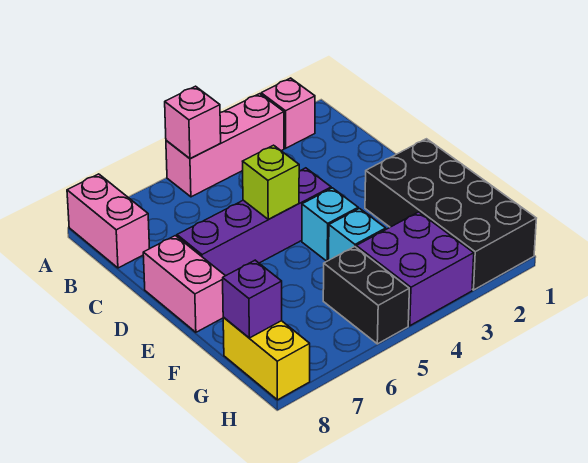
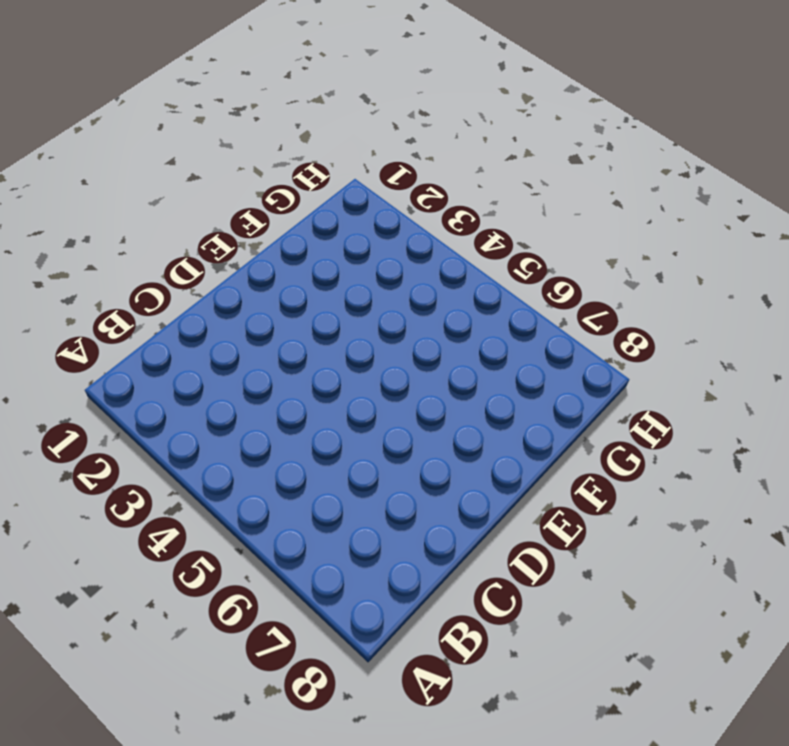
none -> pink brick A2 level 1
none -> pink brick A3:A5 level 1
none -> pink brick A8:B8 level 1

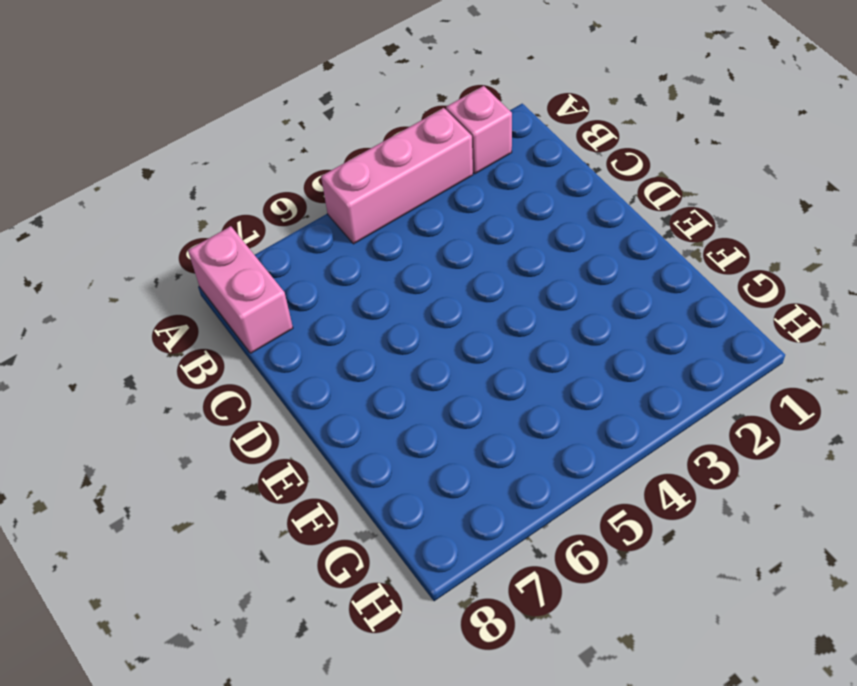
none -> purple brick D4:D7 level 1
none -> pink brick D8:E8 level 1
none -> black brick E1:H2 level 1

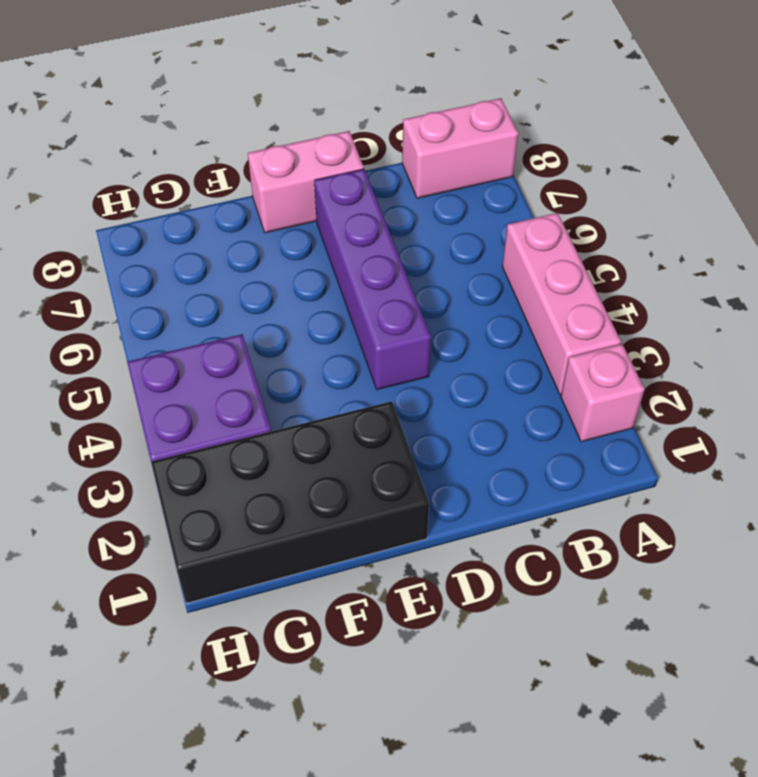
none -> cyan brick E4 level 1
none -> cyan brick F4 level 1
none -> black brick G5:H5 level 1

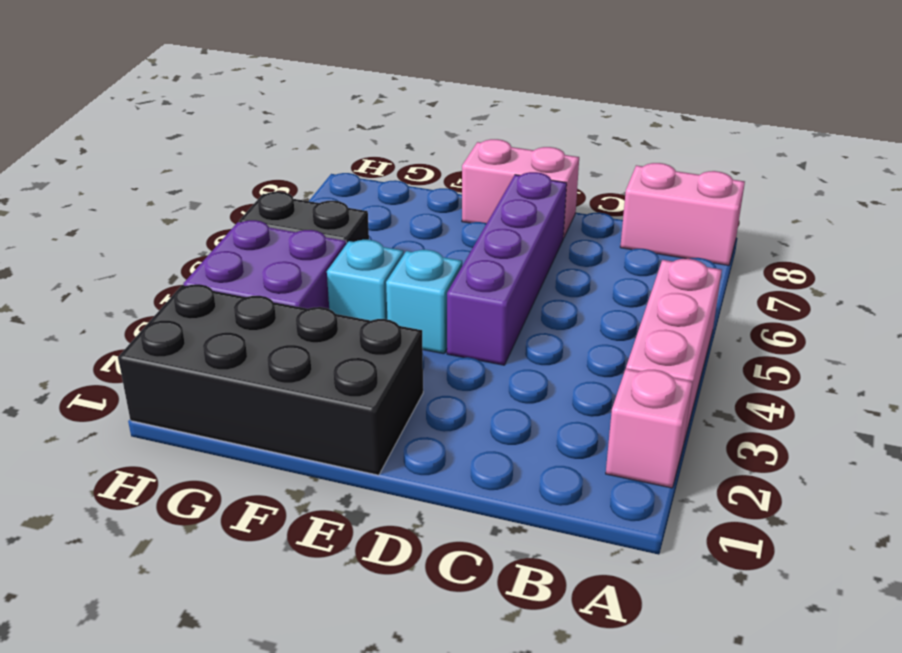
none -> yellow brick G8:H8 level 1
none -> pink brick A5 level 2
none -> lime brick D5 level 2

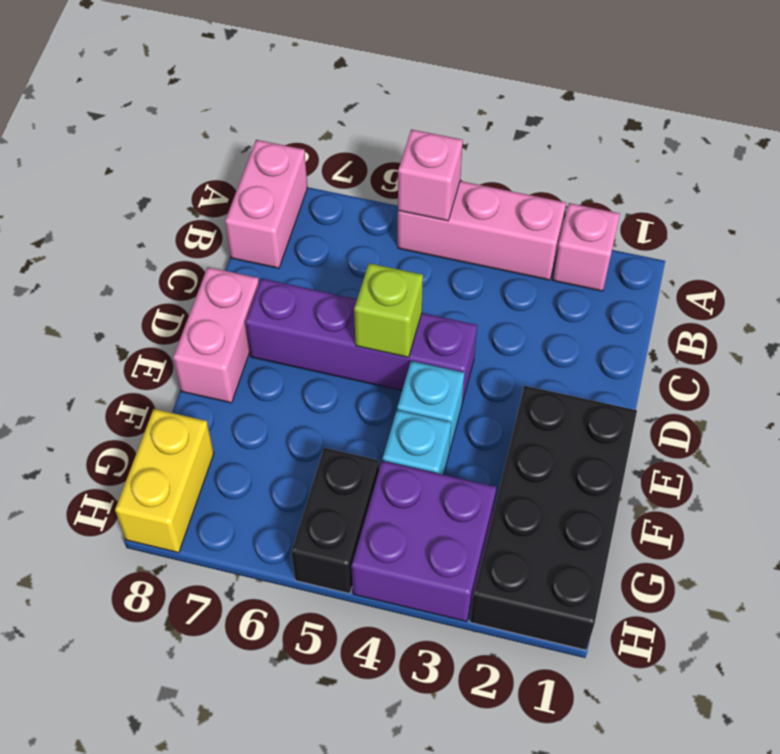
none -> purple brick G8 level 2

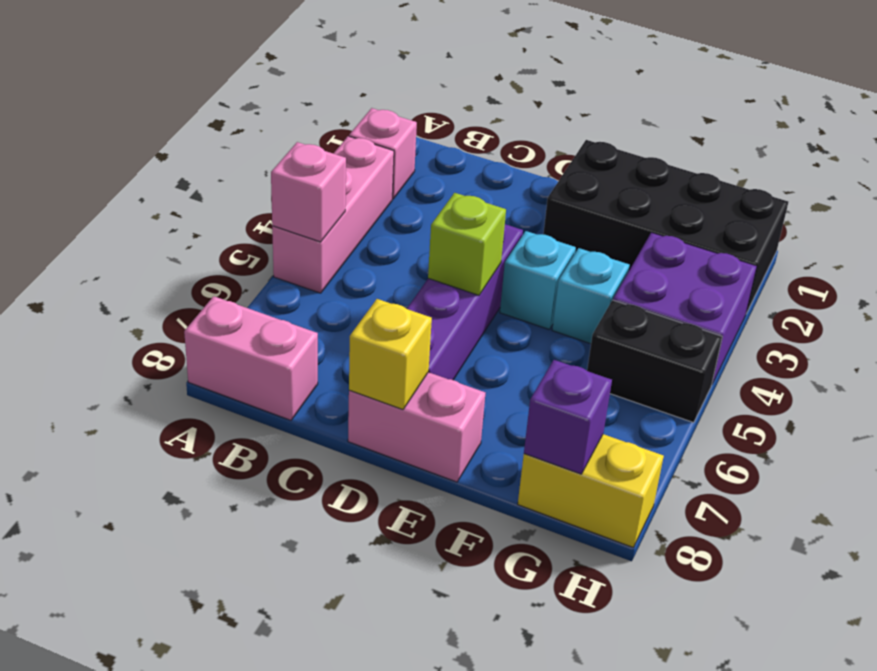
yellow brick D8 level 2 -> none

